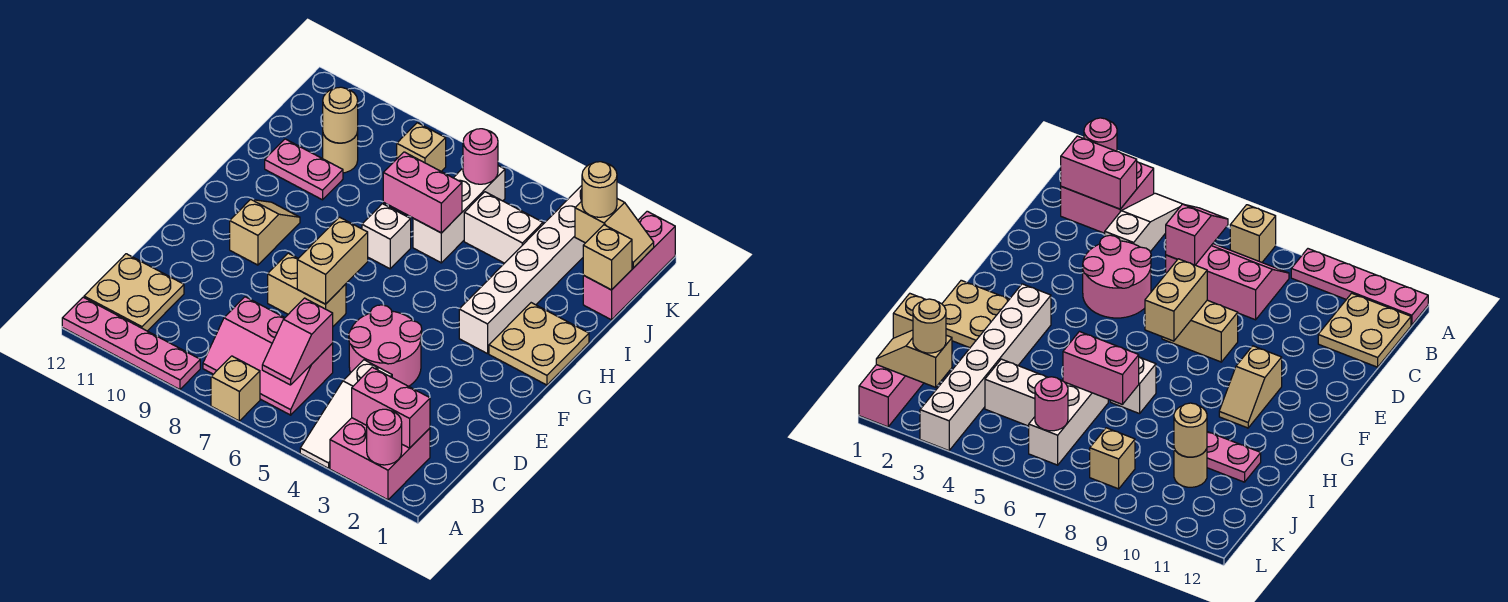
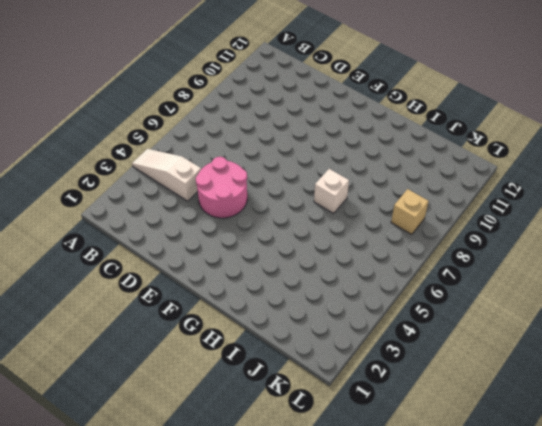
none -> pink brick A2:B3 level 1
none -> tan brick A7 level 1
none -> pink plate A9:A12 level 1

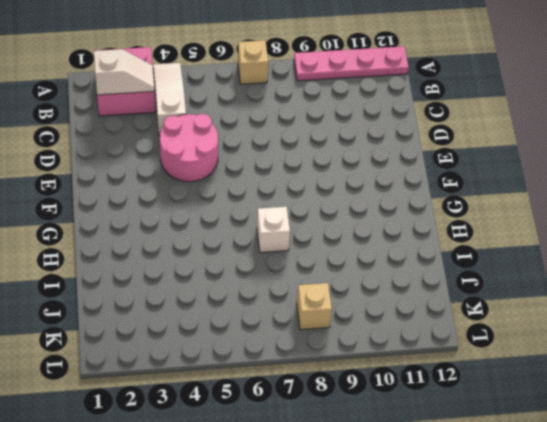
white slope B2:B3 level 2 top 2 -> pink brick B2:B3 level 2
none -> pink slope B6:C8 level 1 top C
none -> tan plate B11:C12 level 1
none -> tan brick E7:E8 level 1

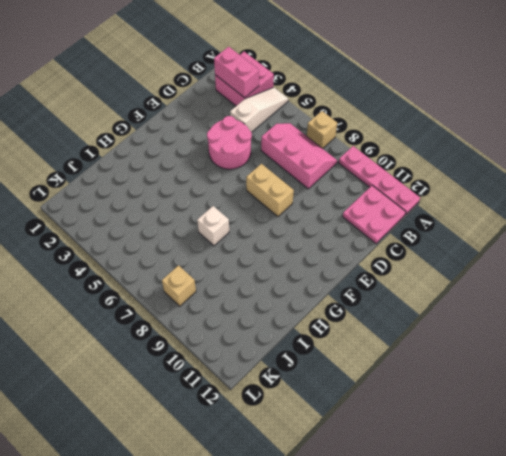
pink plate B11:C12 level 1 -> tan plate B11:C12 level 1
none -> tan slope F10:G10 level 1 top F
none -> tan plate G1:H2 level 1
none -> white brick G3:L3 level 1

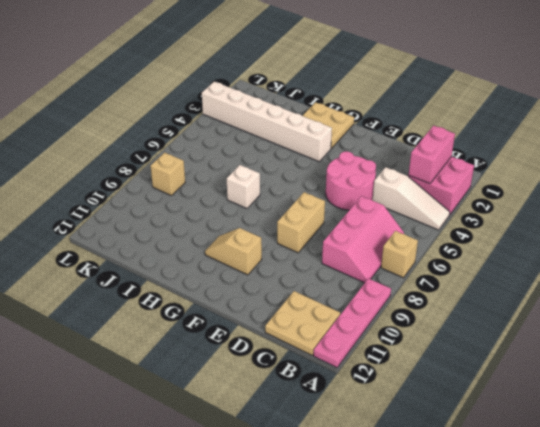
none -> white brick I6:K6 level 1
none -> pink plate I10:I11 level 1
none -> pink brick J1:L1 level 1

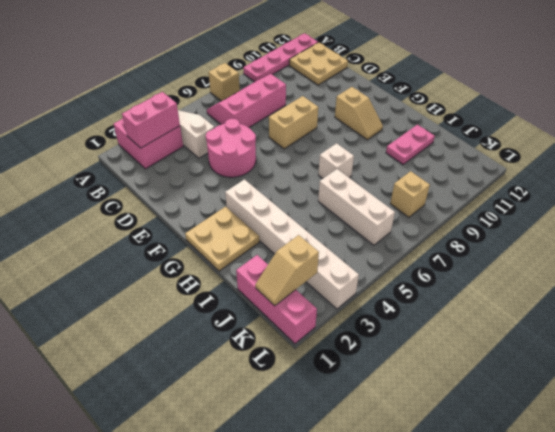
none -> white brick J4:J5 level 1
none -> tan round brick J10 level 1
none -> pink round brick A2 level 2

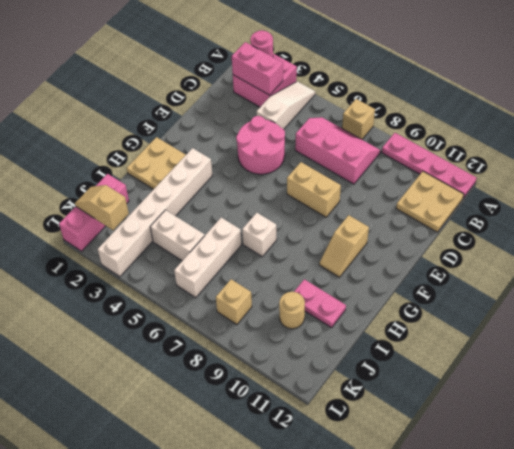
none -> pink slope B6:C6 level 2 top C
none -> tan brick E7:F7 level 2
none -> pink brick I6:I7 level 2

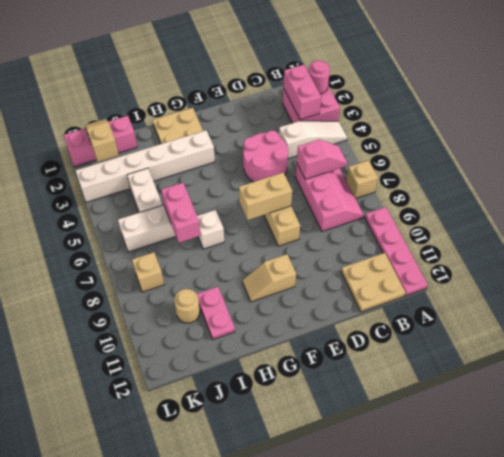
none -> tan brick J1 level 2
none -> tan round brick J10 level 2
none -> pink round brick K6 level 2

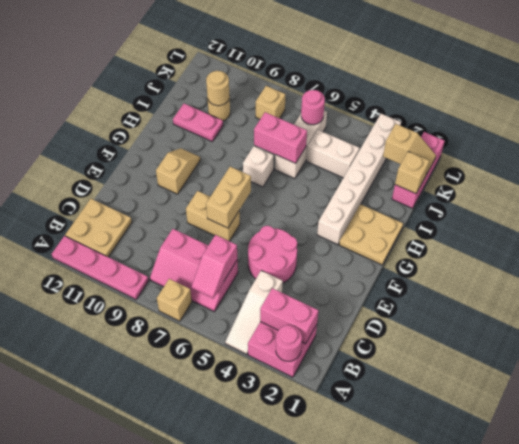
none -> tan round brick K2 level 3

